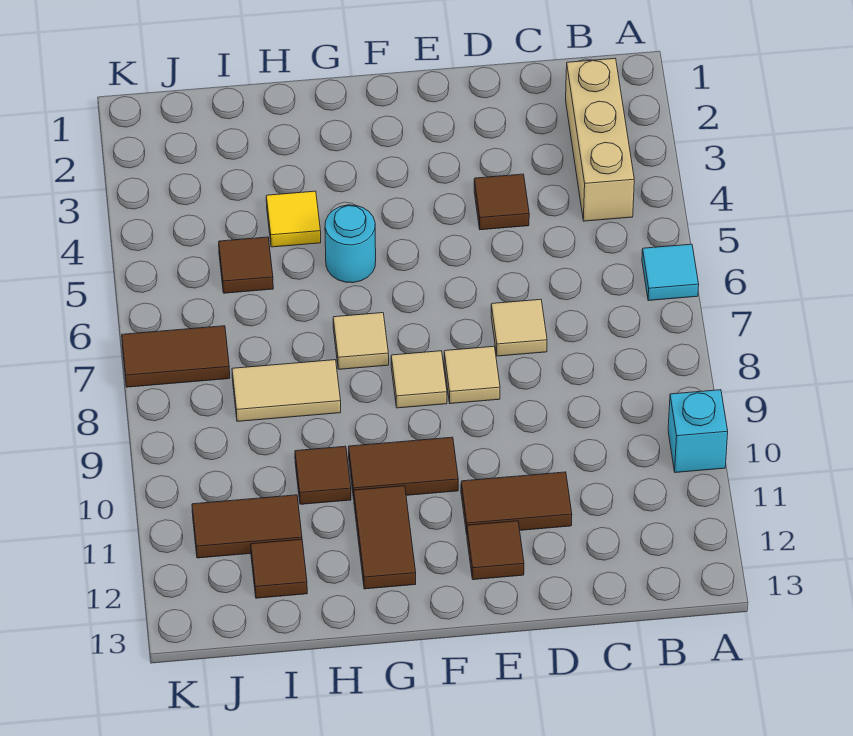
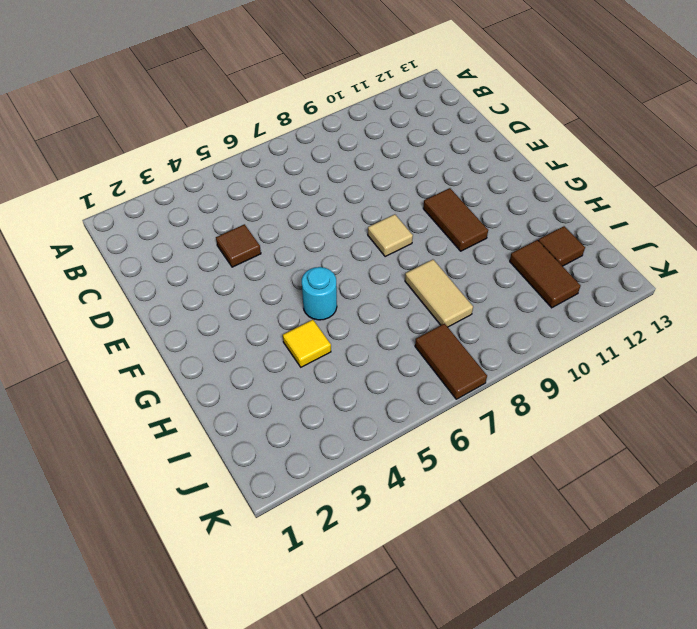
none -> cyan tile A6 level 1
none -> cyan brick A10 level 1
none -> tan brick B2:B4 level 1

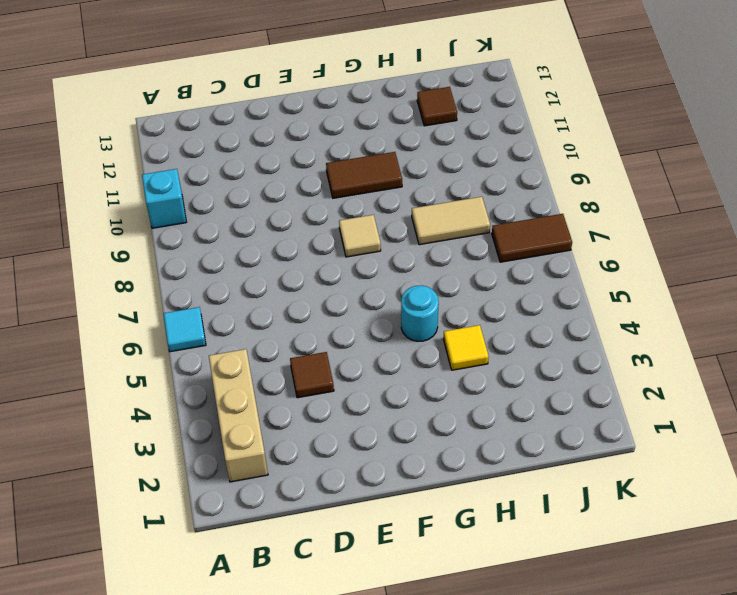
none -> tan tile D7 level 1
none -> brown tile D11:E11 level 1
none -> tan tile E8 level 1

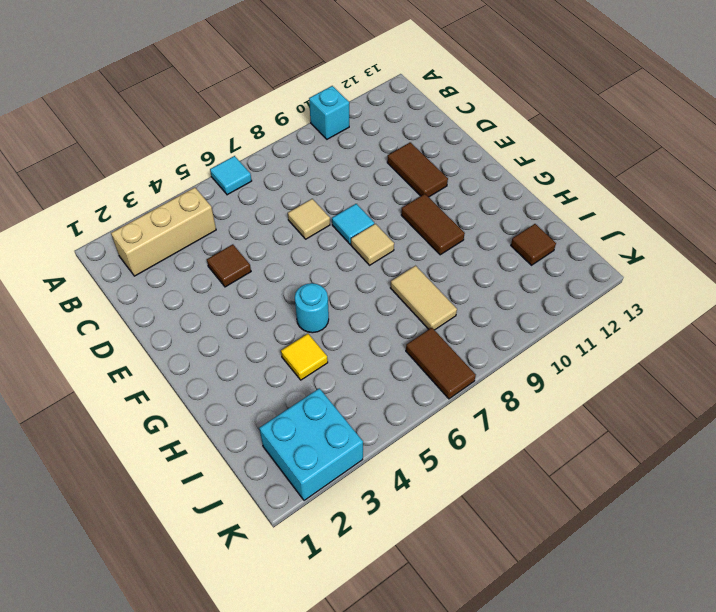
cyan tile E8 level 1 -> tan tile E8 level 1
cyan brick J2:K3 level 1 -> none
none -> brown tile E12 level 1
none -> tan tile G7 level 1
none -> brown tile G11:G12 level 1

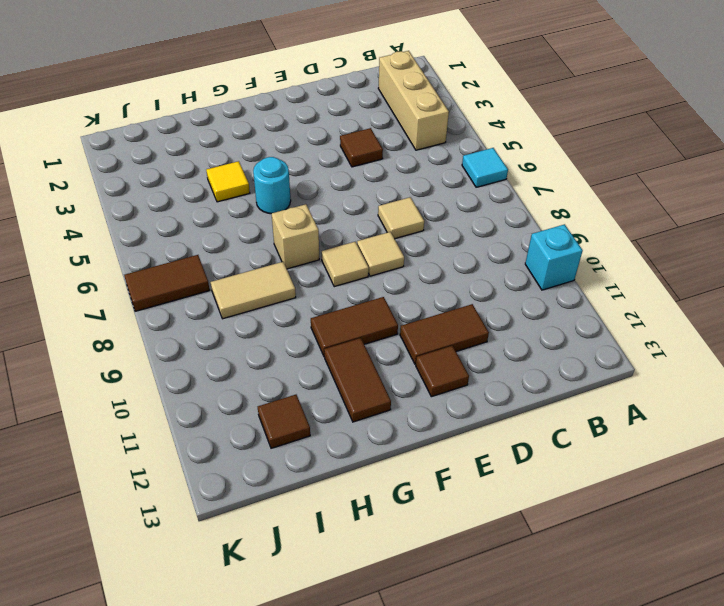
tan brick G7 level 1 -> tan tile G7 level 1
none -> brown tile H10 level 1
none -> brown tile I5 level 1
none -> brown tile I11:J11 level 1

